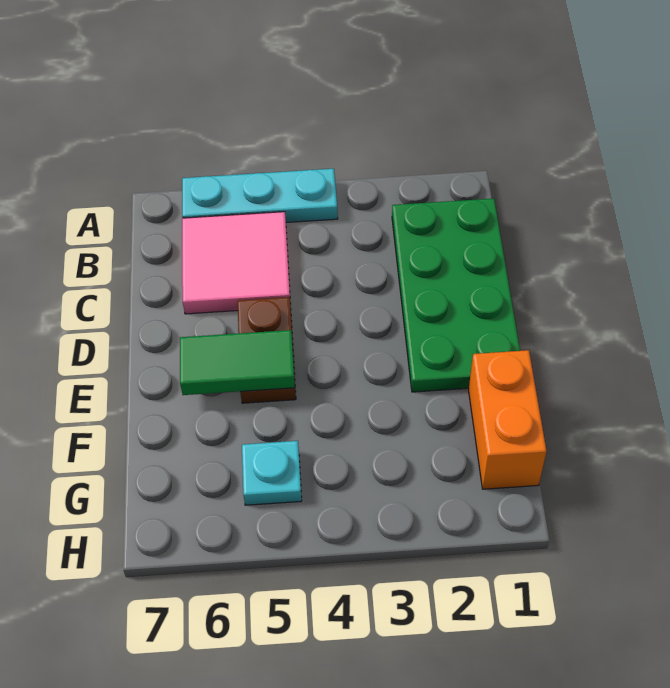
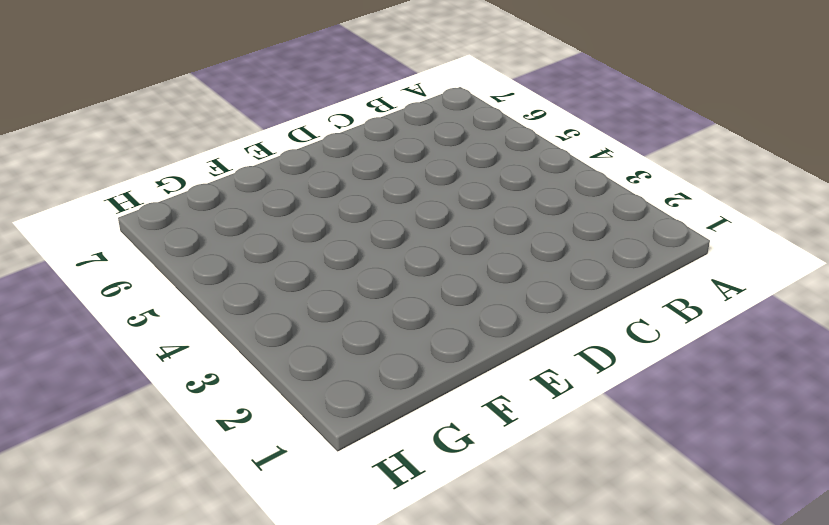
none -> cyan plate A4:A6 level 1
none -> green plate B1:E2 level 1

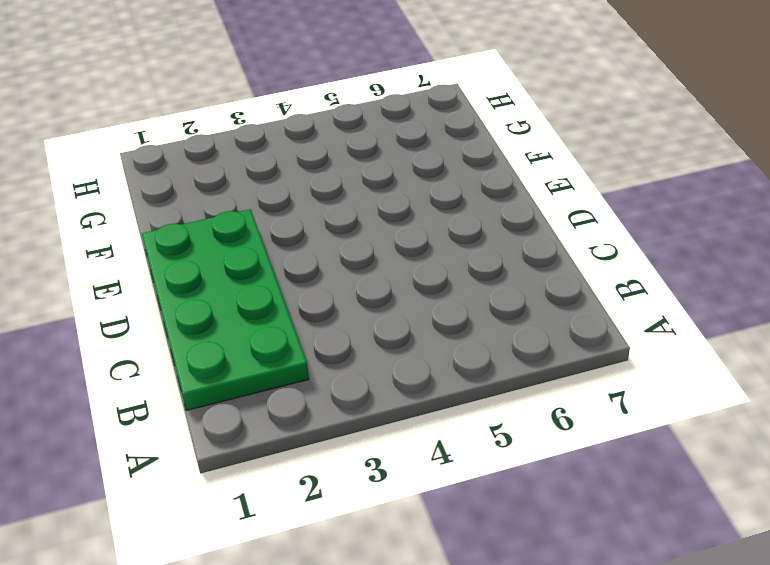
none -> cyan plate A4:A6 level 1
none -> pink tile B5:C6 level 1

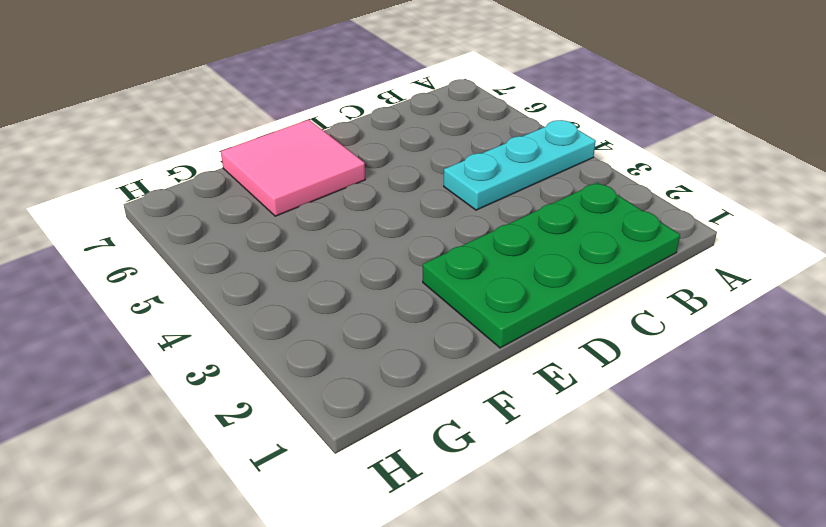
cyan plate A4:C4 level 1 -> cyan plate A4:A6 level 1
pink tile E6:F7 level 1 -> pink tile B5:C6 level 1
none -> brown plate D5:E5 level 1
none -> orange brick F1:G1 level 1

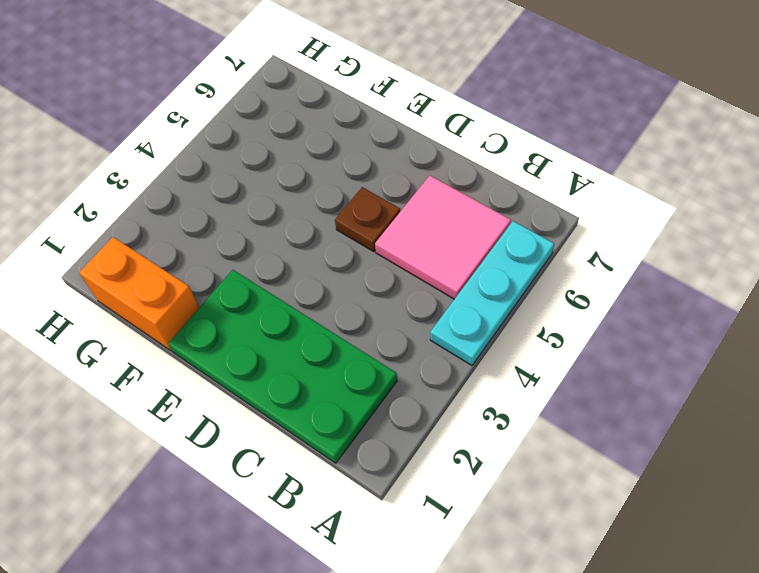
brown plate D5 level 1 -> brown plate D5:E5 level 1
none -> cyan plate G5 level 1
none -> green tile E5:E6 level 2

